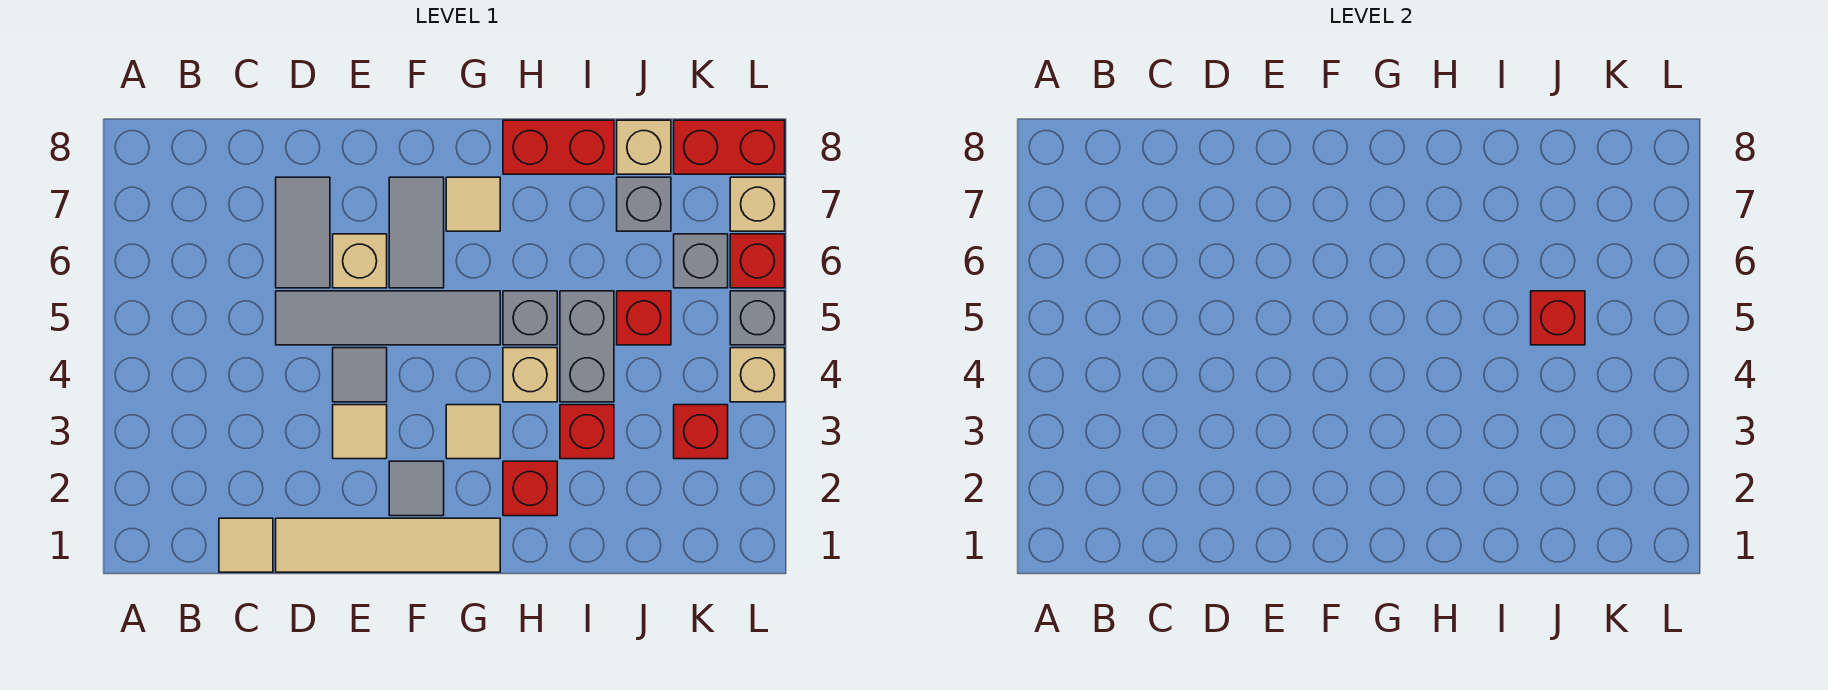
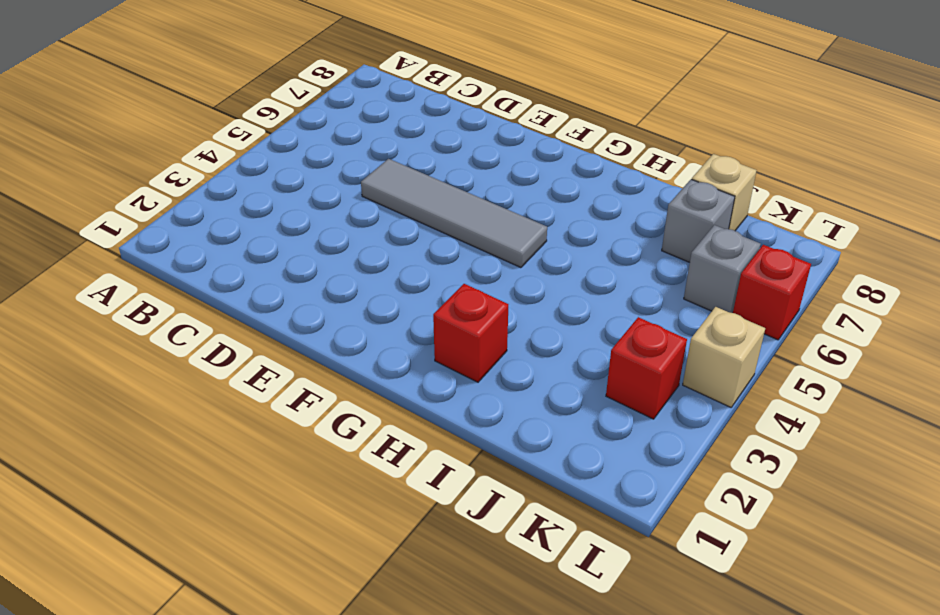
none -> tan tile C1 level 1
none -> tan tile D1:G1 level 1
none -> grey tile D6:D7 level 1

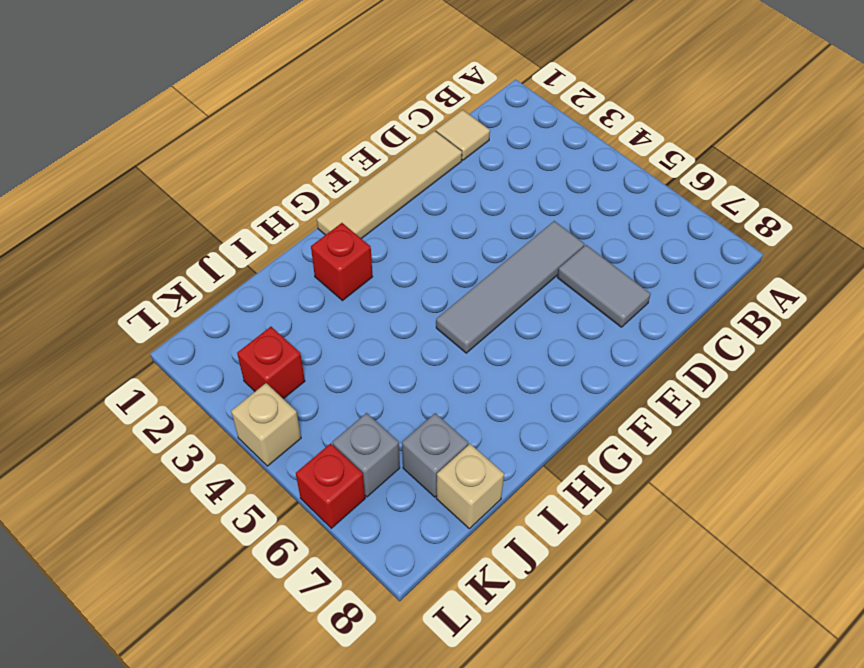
none -> tan tile E3 level 1
none -> grey tile E4 level 1
none -> tan brick E6 level 1

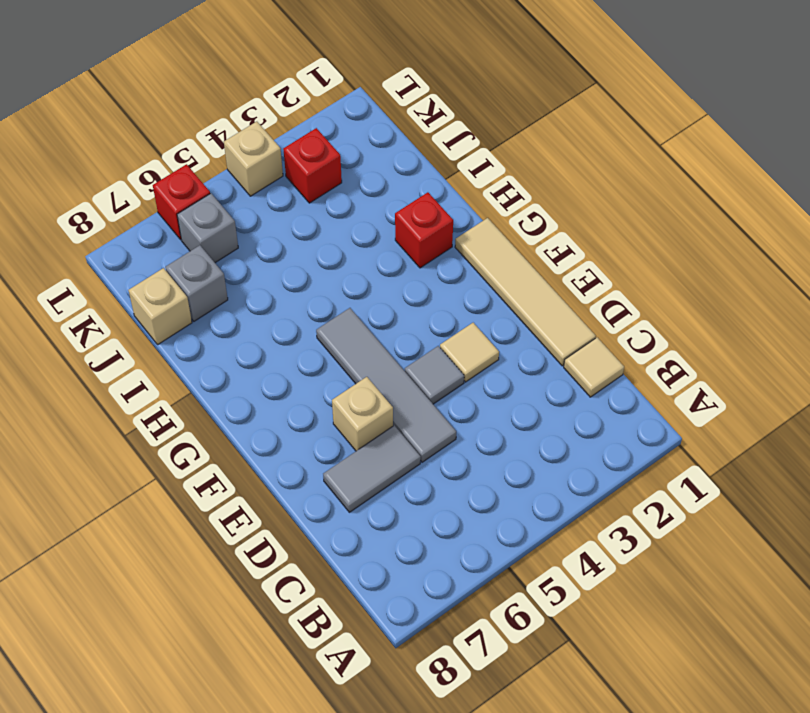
none -> grey tile F2 level 1
none -> grey tile F6:F7 level 1
none -> tan tile G3 level 1

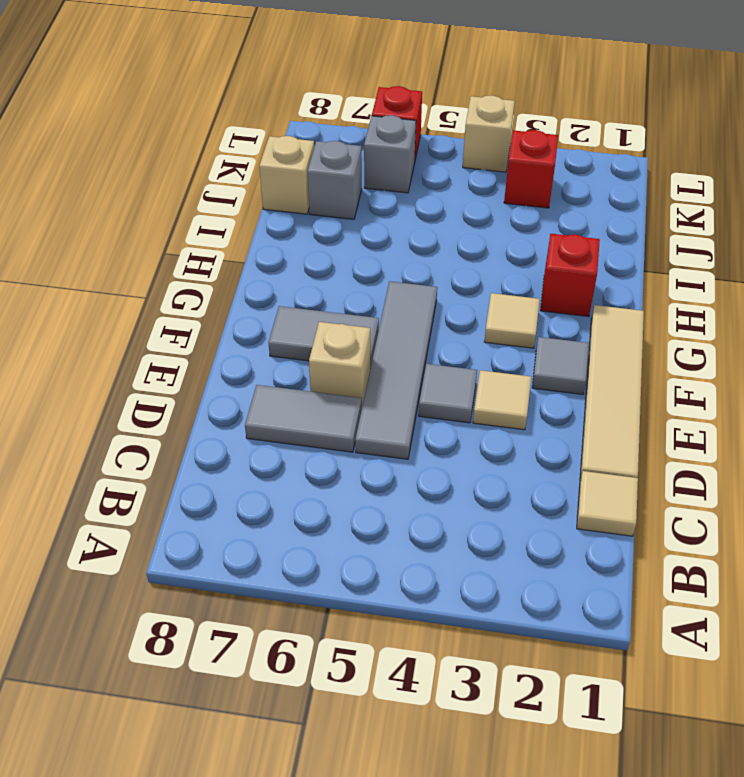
none -> tan tile G7 level 1
none -> tan brick H4 level 1
none -> grey brick H5 level 1

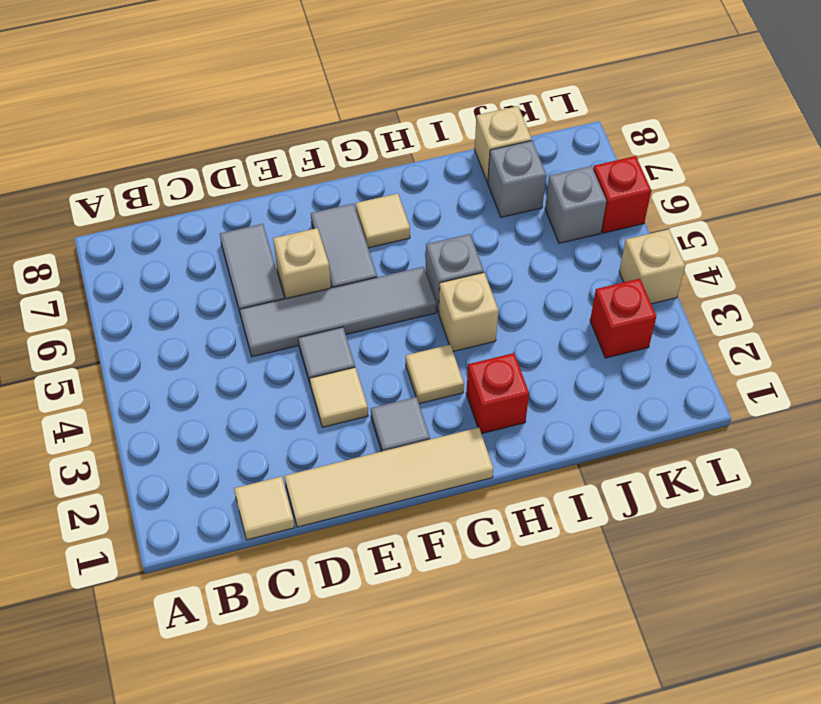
none -> red brick H8:I8 level 1
none -> red brick I3 level 1
none -> grey brick I4:I5 level 1

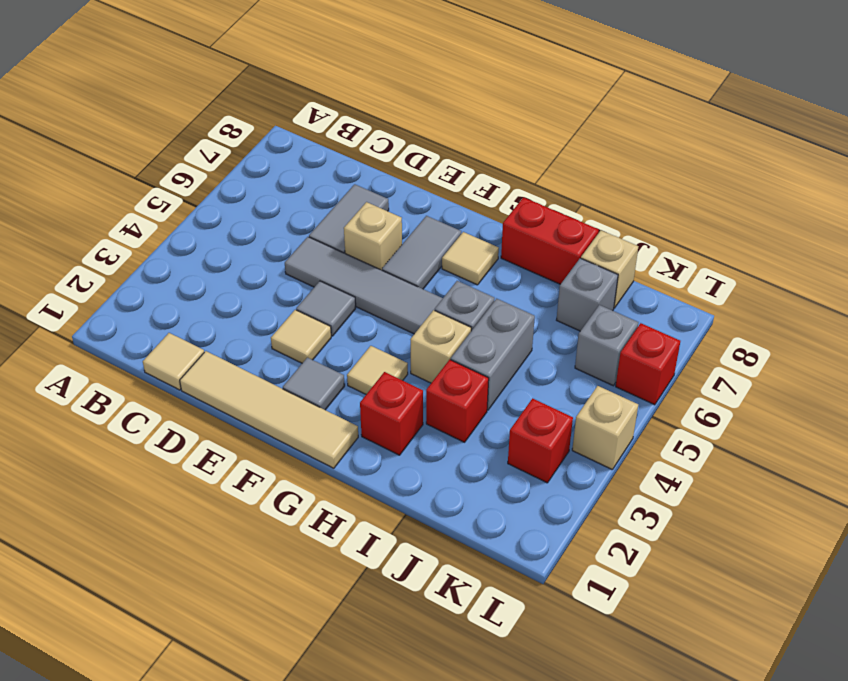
none -> red brick J5 level 1
none -> red brick K8:L8 level 1
none -> grey brick L5 level 1

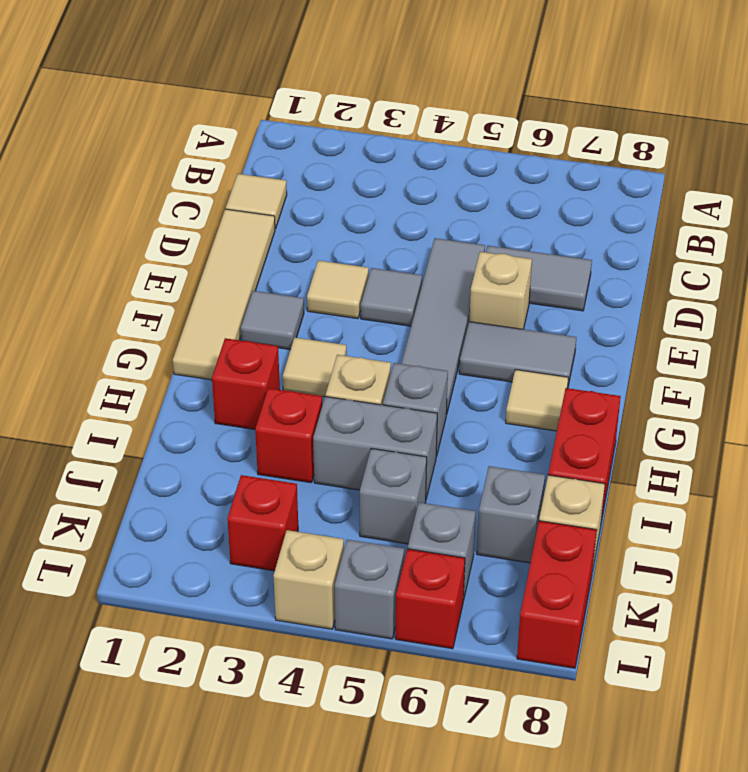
grey brick J5 level 1 -> red brick J5 level 1
none -> tan brick L7 level 1
none -> red brick J5 level 2

